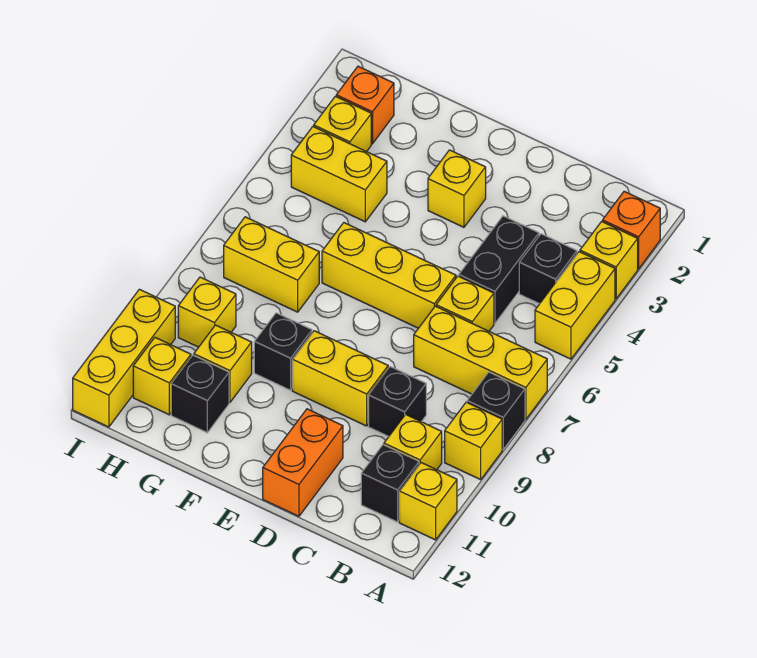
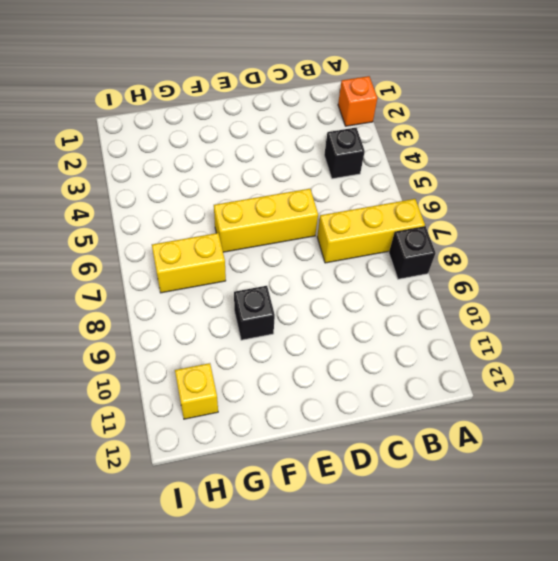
none -> yellow brick A3 level 1
none -> yellow brick A4:A5 level 1
none -> yellow brick A9 level 1

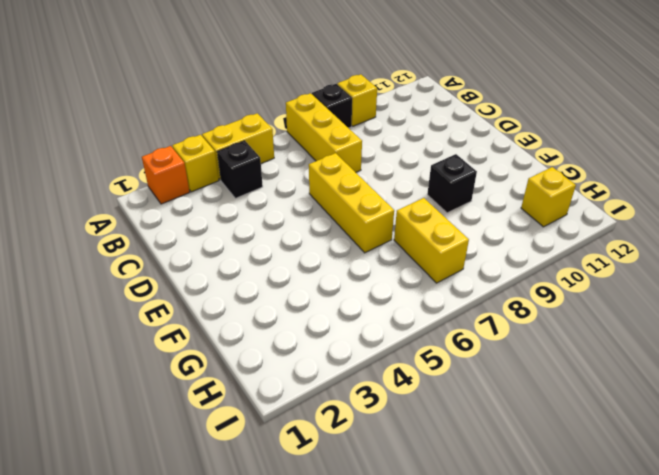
none -> yellow brick A11 level 1
none -> yellow brick B10 level 1
none -> black brick B11 level 1

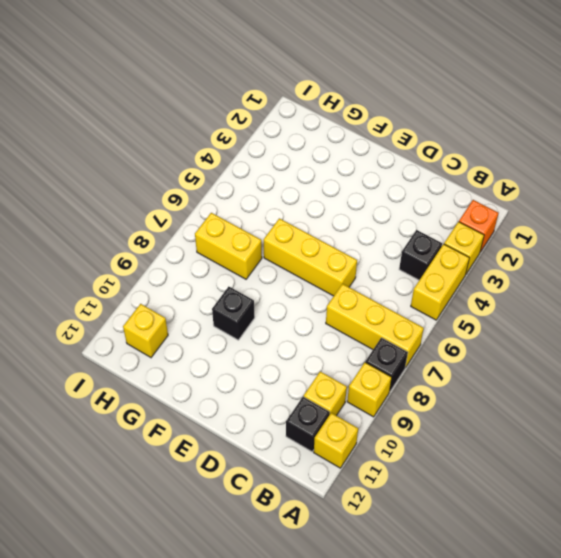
none -> black brick C4:C5 level 1
none -> yellow brick C6 level 1
none -> black brick C9 level 1

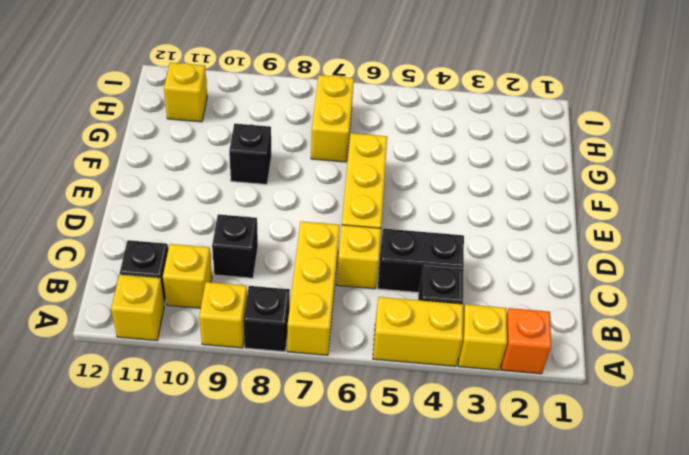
none -> yellow brick D9:E9 level 1
none -> orange brick D11:D12 level 1
none -> yellow brick E3 level 1

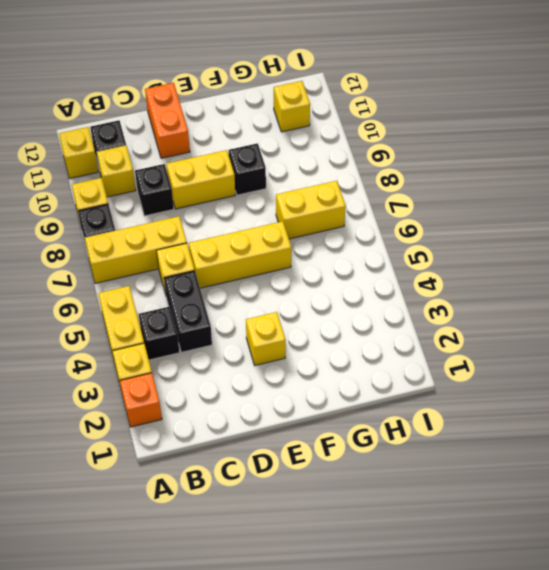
none -> yellow brick G4:H4 level 1
none -> yellow brick G10 level 1
none -> black brick G11 level 1

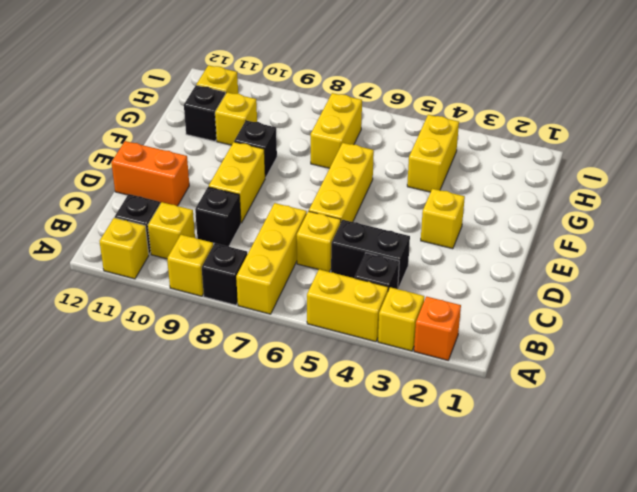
none -> orange brick H2 level 1
none -> yellow brick H3 level 1
none -> yellow brick H9 level 1

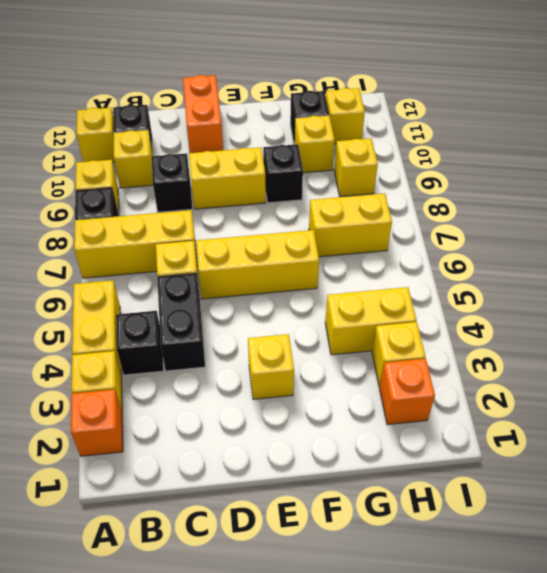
none -> yellow brick I10:I12 level 1

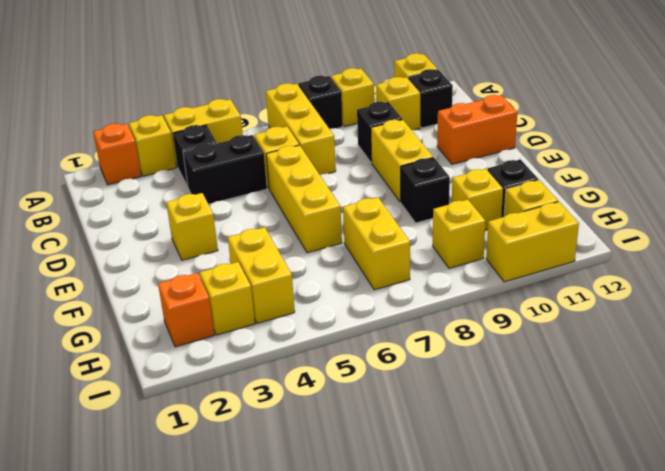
yellow brick I10:I11 level 1 -> yellow brick I10:I12 level 1

